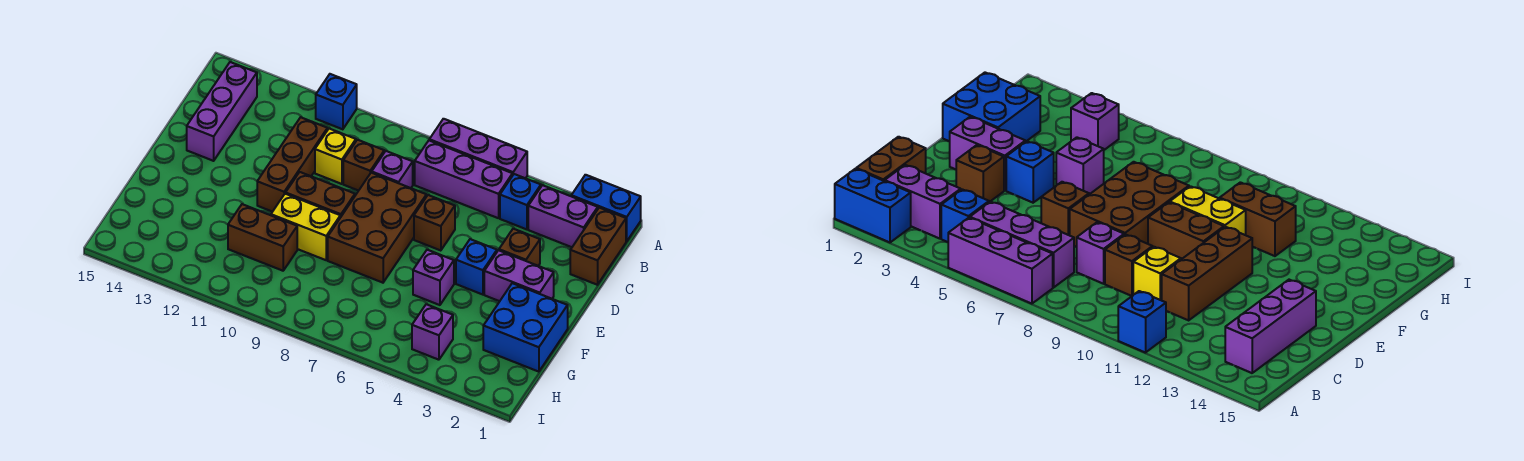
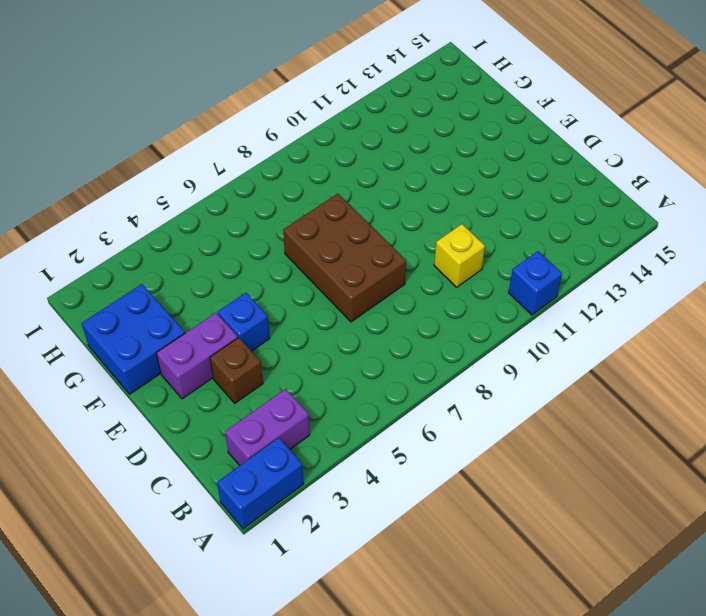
none -> purple brick A5:A7 level 1
none -> brown brick B1:C1 level 1
none -> blue brick B4 level 1

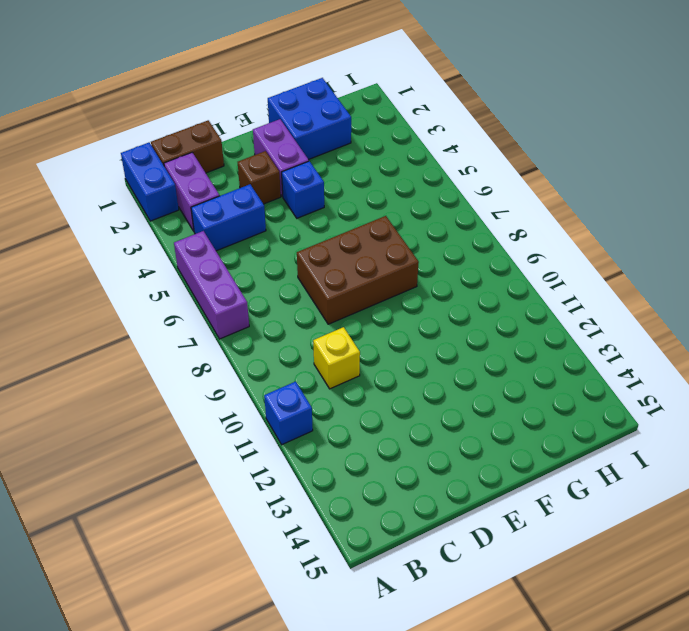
blue brick B4:C4 level 1 -> blue brick B4 level 1
none -> purple brick B5:B7 level 1
none -> purple brick B14:D14 level 1
none -> purple brick C8 level 1

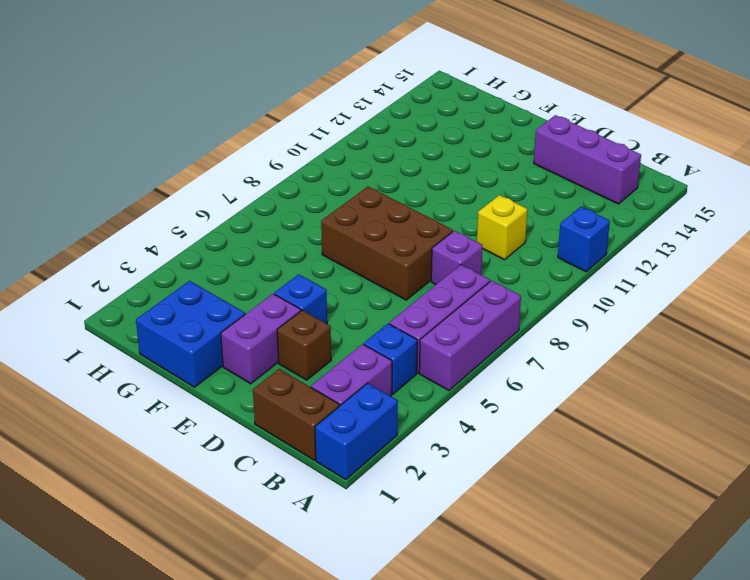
none -> brown brick C9 level 1
none -> brown brick C11:E11 level 1
none -> brown brick D6 level 1

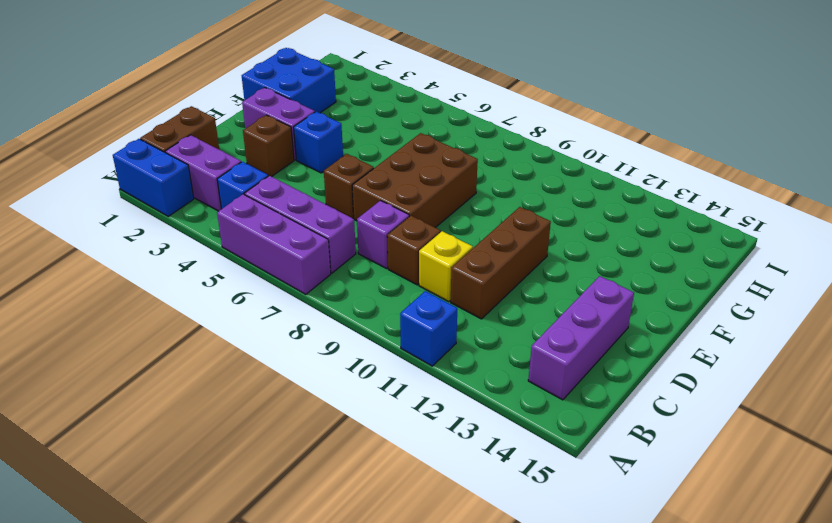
none -> brown brick E9:E10 level 1
none -> purple brick F5 level 1
none -> yellow brick F9:F10 level 1

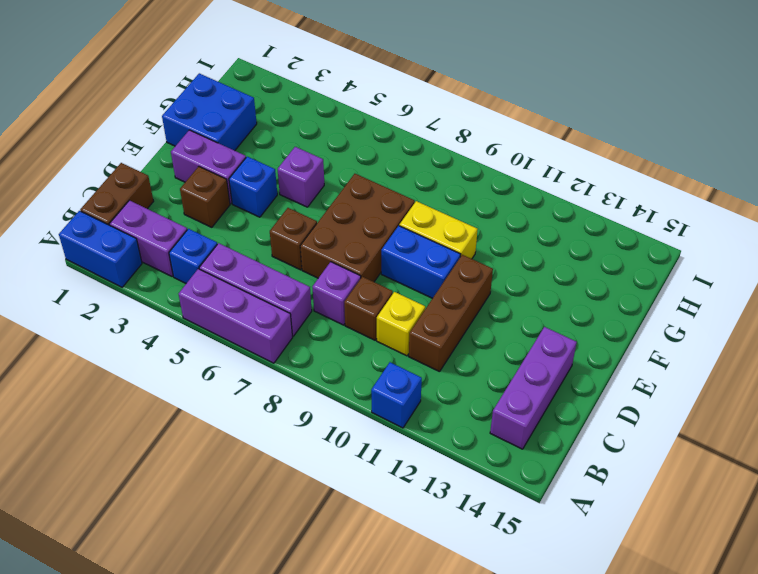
blue brick E9:E10 level 1 -> brown brick E9:E10 level 1
none -> brown brick G10:G11 level 1
none -> purple brick H4 level 1

